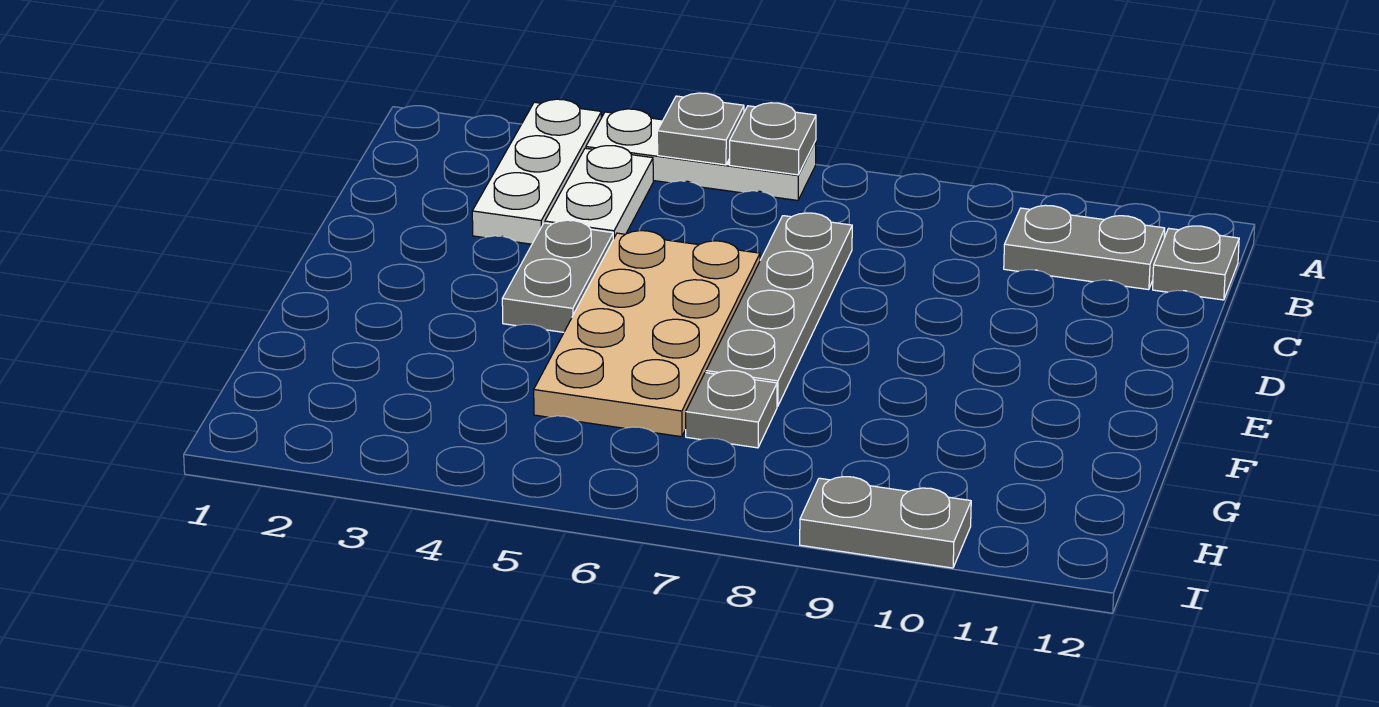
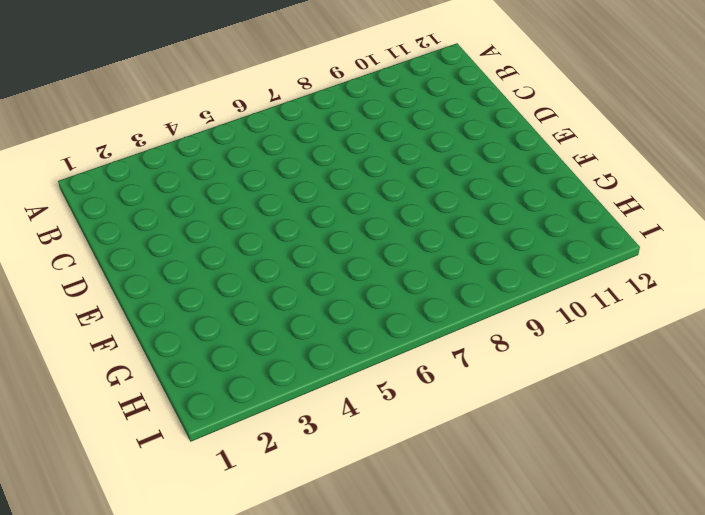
none -> white plate A3:C3 level 1
none -> white plate A4:A6 level 1
none -> white plate B4:C4 level 1

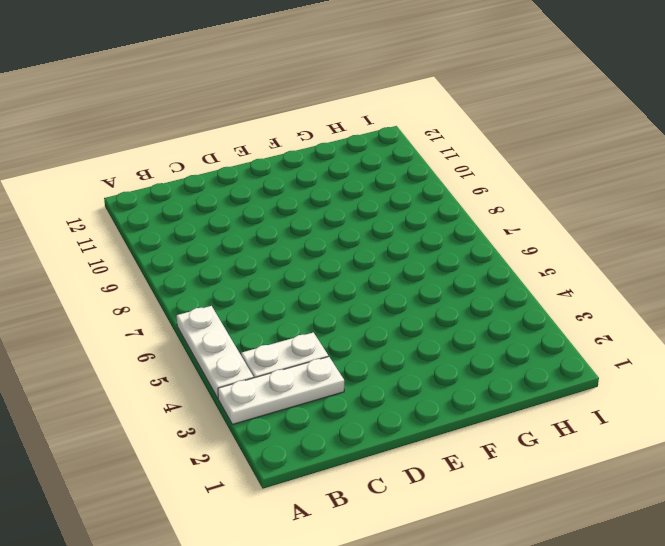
none -> grey plate B10:B11 level 1
none -> grey plate B12 level 1
none -> grey plate C7:F7 level 1

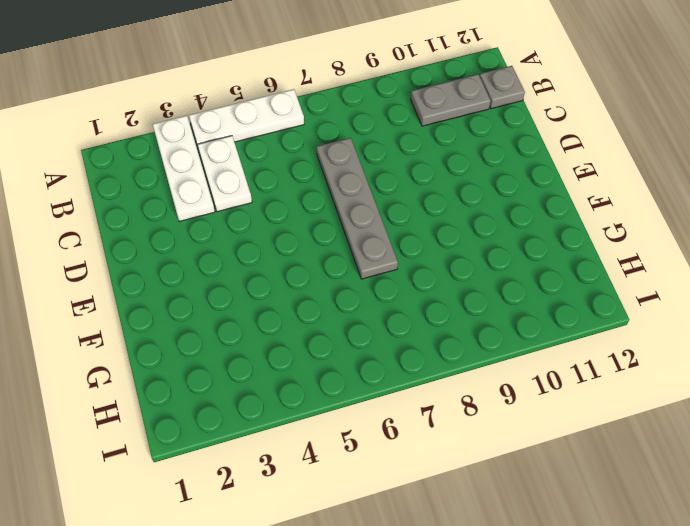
none -> grey plate D4:E4 level 1
none -> tan plate D5:G6 level 1
none -> grey plate G7 level 1

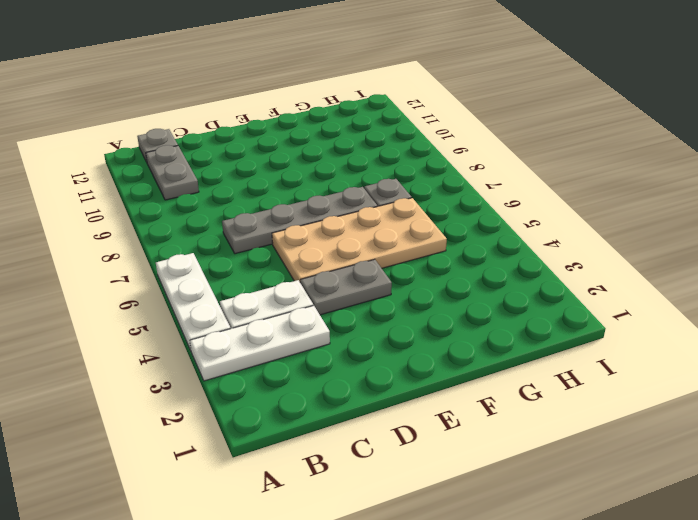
none -> grey plate I9:I10 level 1
none -> grey plate A5 level 2
none -> grey plate A6 level 2

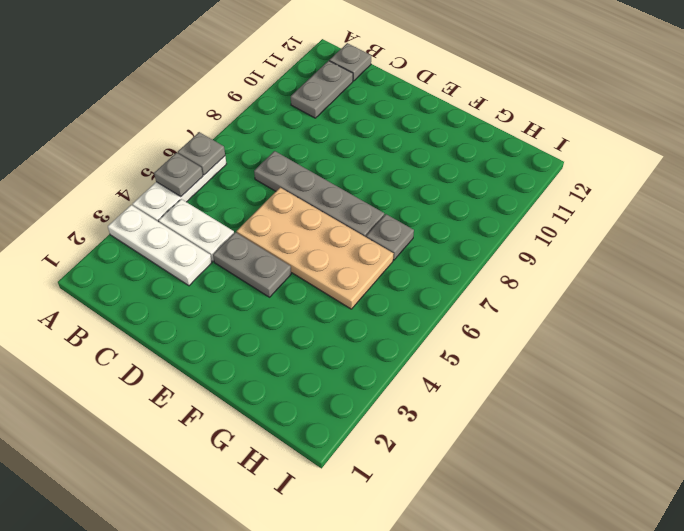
none -> grey plate I9:I10 level 1

